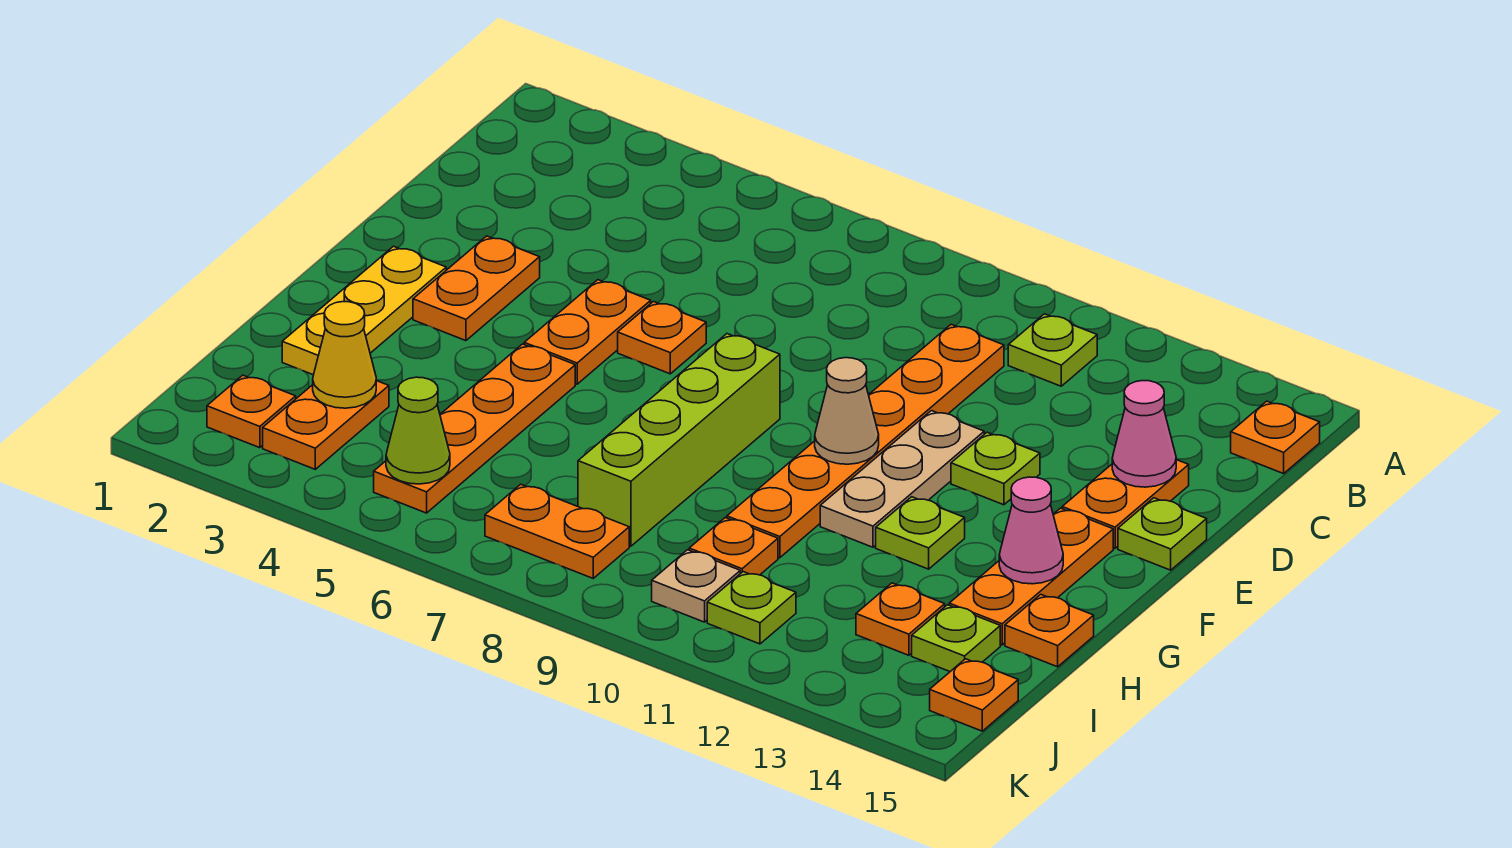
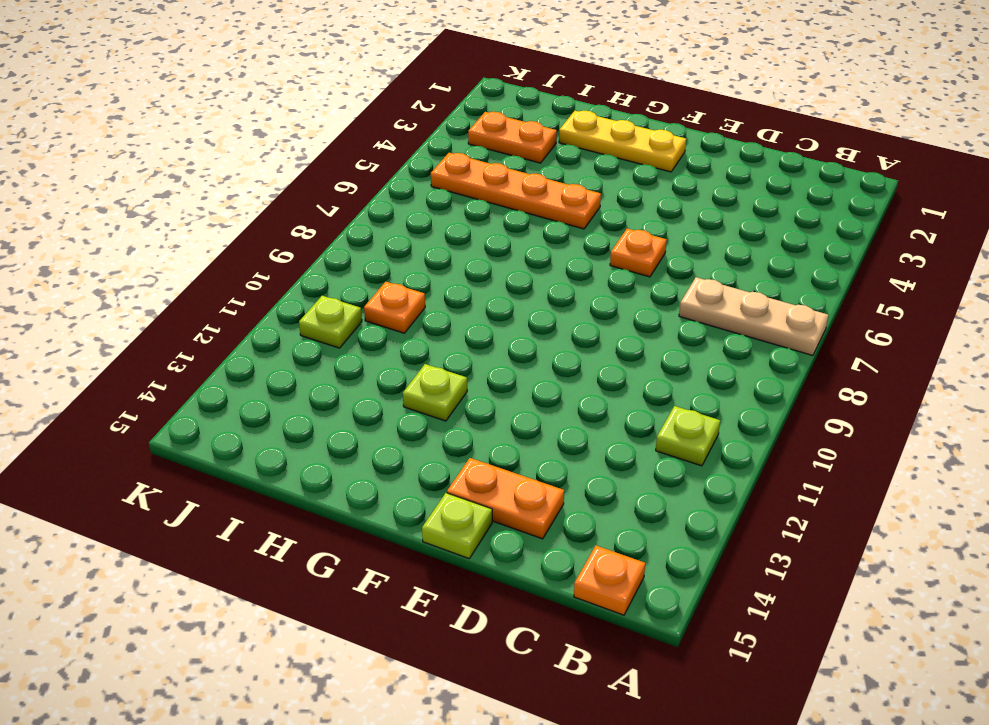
tan plate A7:C7 level 1 -> tan plate E11:G11 level 1
none -> orange plate C10:H10 level 1
none -> orange plate E3:F3 level 1
none -> orange plate E5:F5 level 1
none -> lime plate E12 level 1

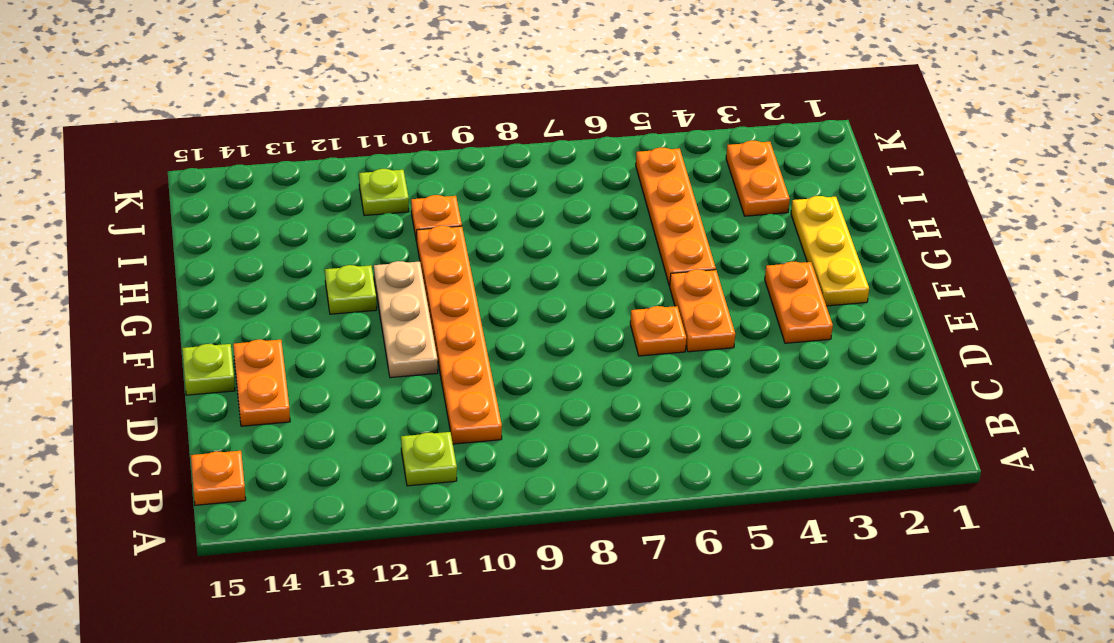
none -> lime plate E12 level 1
none -> lime brick F8:I8 level 1
none -> orange plate F14:H14 level 1
none -> orange plate H15 level 1

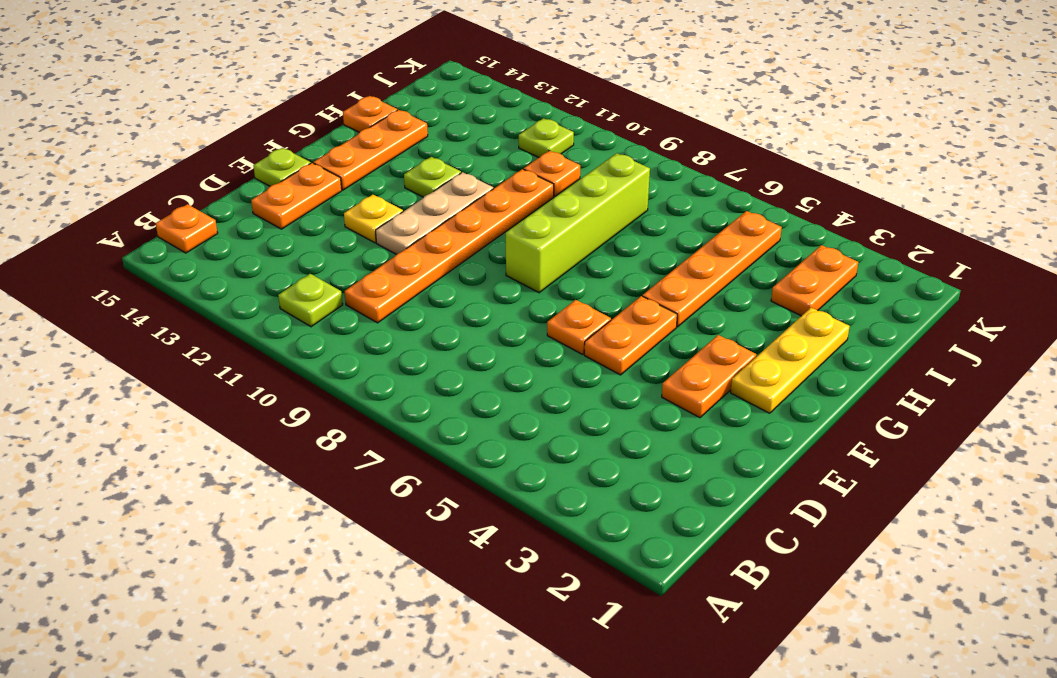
yellow plate E12 level 1 -> lime plate E12 level 1
none -> orange plate I13 level 1
none -> lime plate I14 level 1
none -> orange plate J2 level 1
none -> orange plate J7:J8 level 1

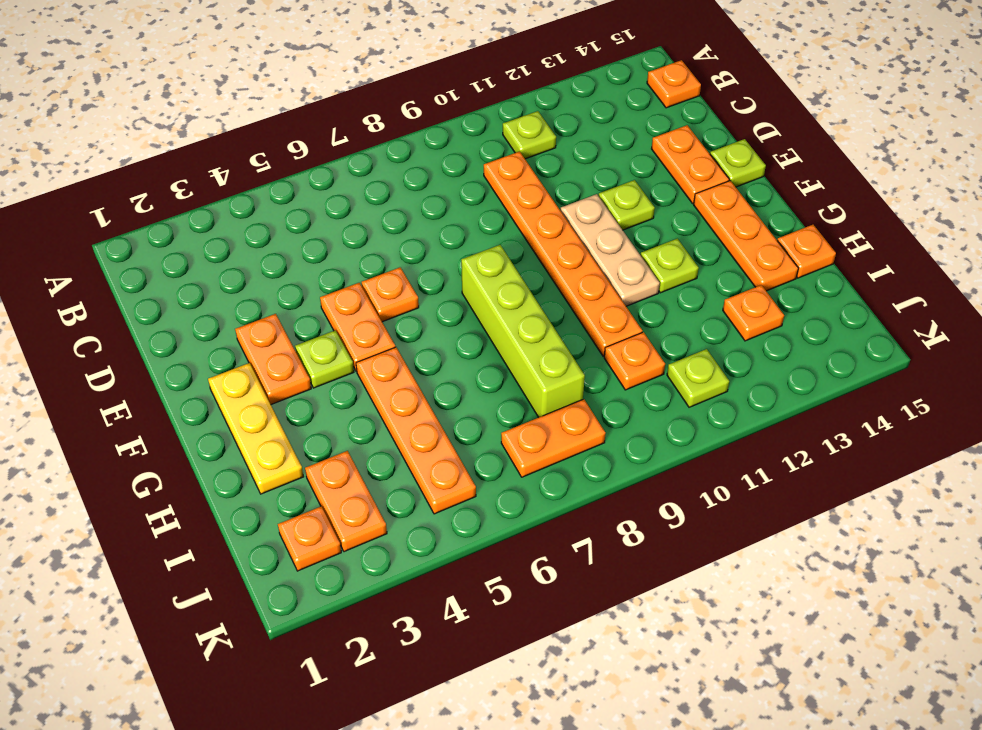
lime plate F4 level 1 -> lime plate I14 level 1
none -> tan plate J10 level 1
none -> orange plate J15 level 1
none -> pink cone D14 level 2
none -> tan cone F10 level 2

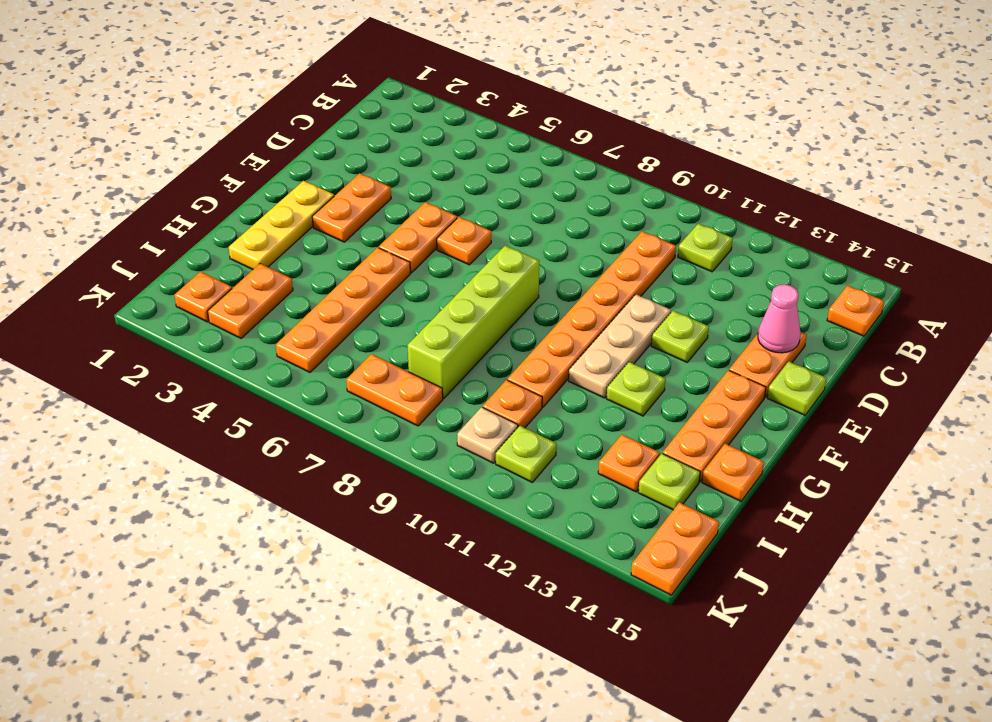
orange plate J15:K15 level 1 -> orange plate J15 level 1
none -> tan cone F10 level 2
none -> pink cone G14 level 2
none -> yellow cone I3 level 2
none -> lime cone J5 level 2

